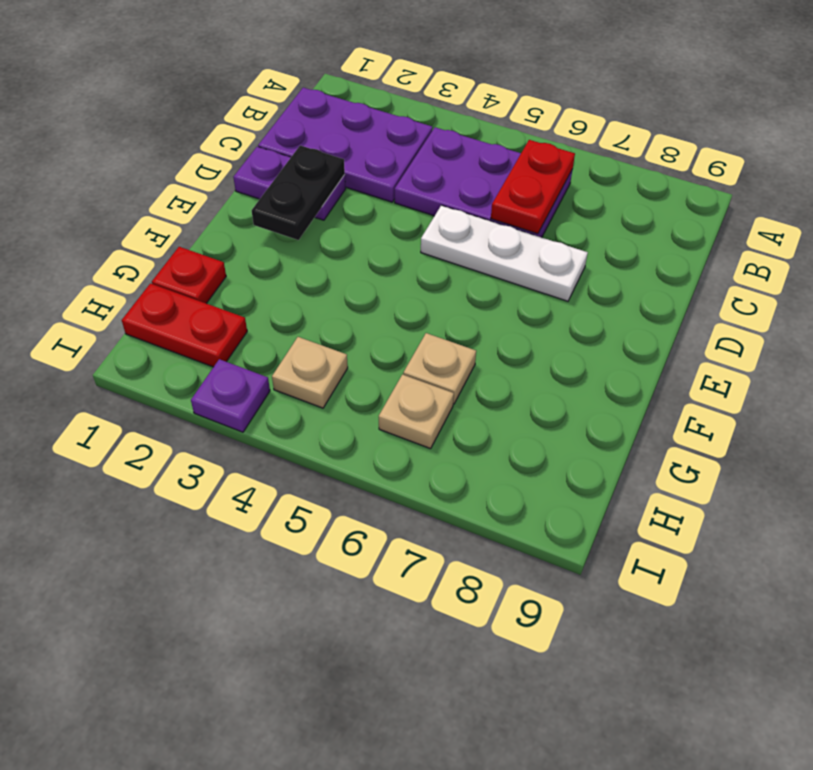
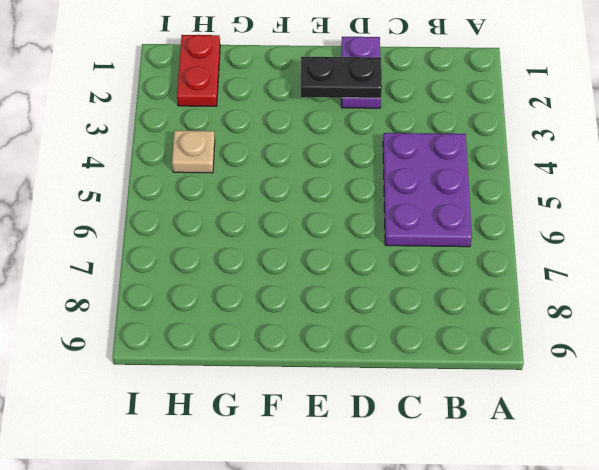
none -> purple plate B1:C3 level 1
none -> white plate D5:D7 level 1
none -> red plate G1 level 1

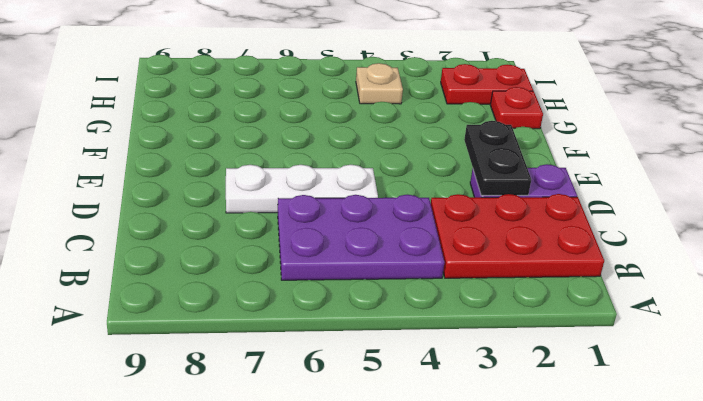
red plate B1:C3 level 1 -> purple plate B1:C3 level 1
none -> tan plate G6 level 1
none -> tan plate H6 level 1
none -> purple plate I3 level 1

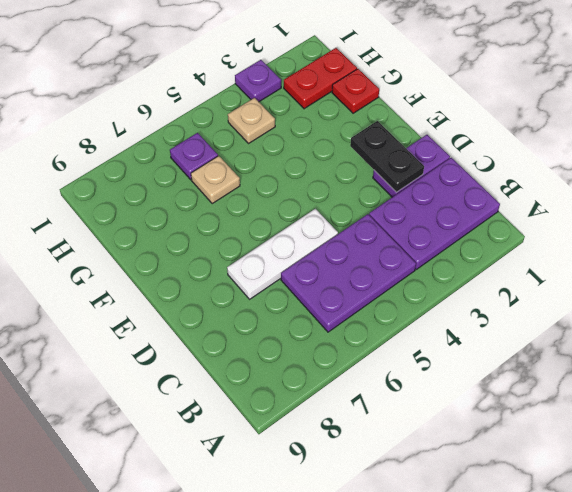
purple plate H6 level 1 -> tan plate H6 level 1
none -> red plate B6:C6 level 2

